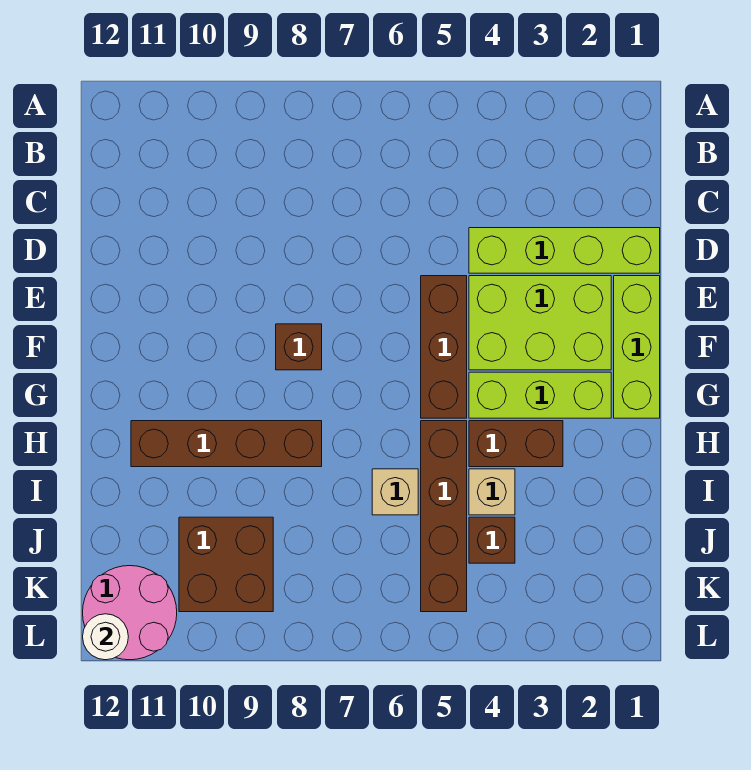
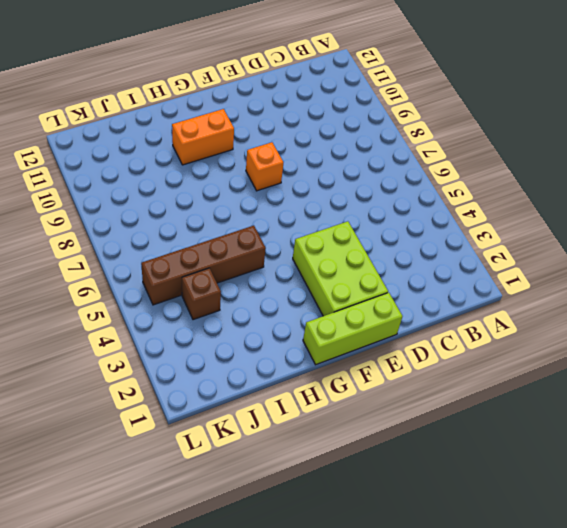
orange brick F8 level 1 -> brown brick F8 level 1
orange brick G10:H10 level 1 -> brown brick H8:H11 level 1
none -> lime brick D1:D4 level 1
none -> brown brick E5:G5 level 1
none -> lime brick G2:G4 level 1

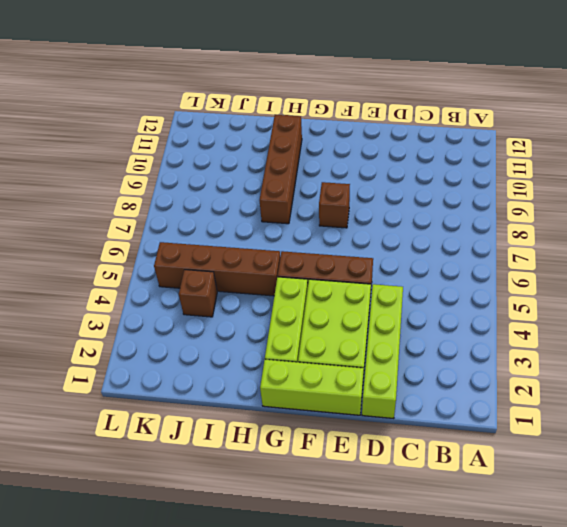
none -> brown brick H3:H4 level 1
none -> tan brick I4 level 1
none -> tan brick I6 level 1

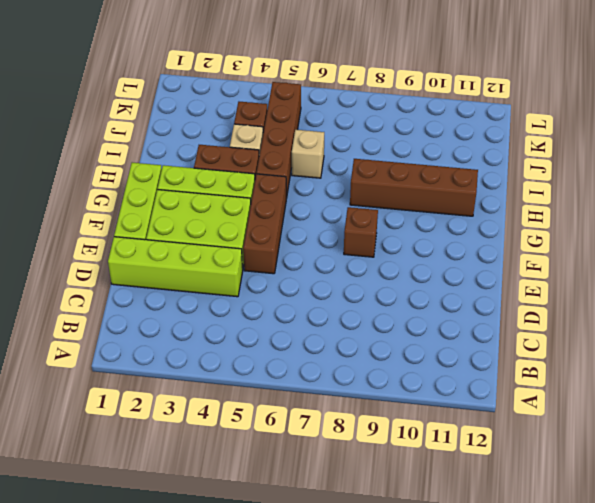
none -> brown brick J9:K10 level 1
none -> pink round brick K11:L12 level 1
none -> white round brick L12 level 2

